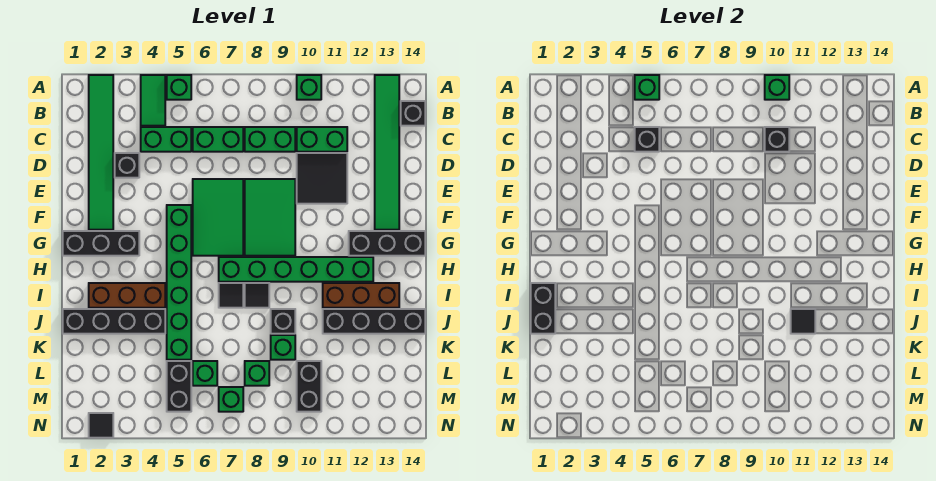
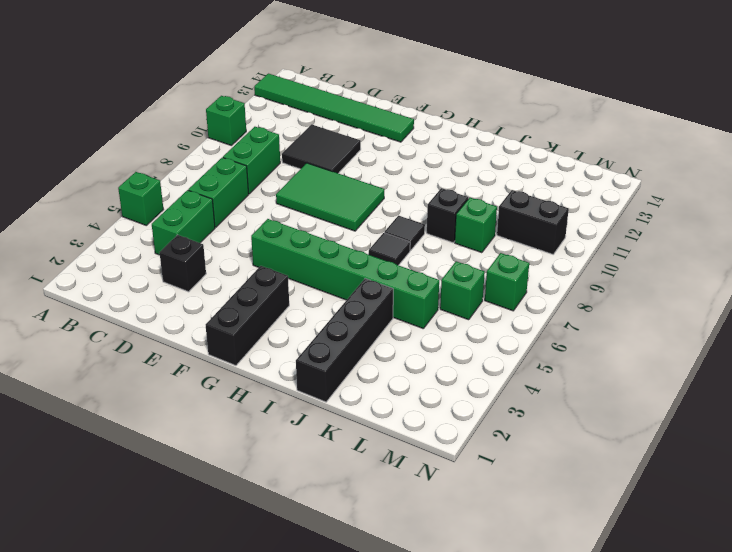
none -> green tile A2:F2 level 1
none -> green tile A4:B4 level 1
none -> black brick B14 level 1
none -> green brick C10:C11 level 1

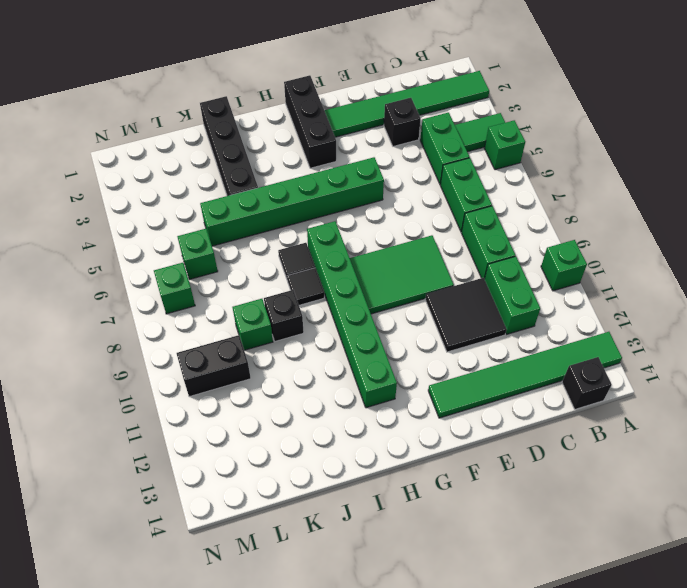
none -> green tile E6:G7 level 1
none -> black brick G12:G14 level 1
none -> brown brick I2:I4 level 1
none -> brown brick I11:I13 level 1

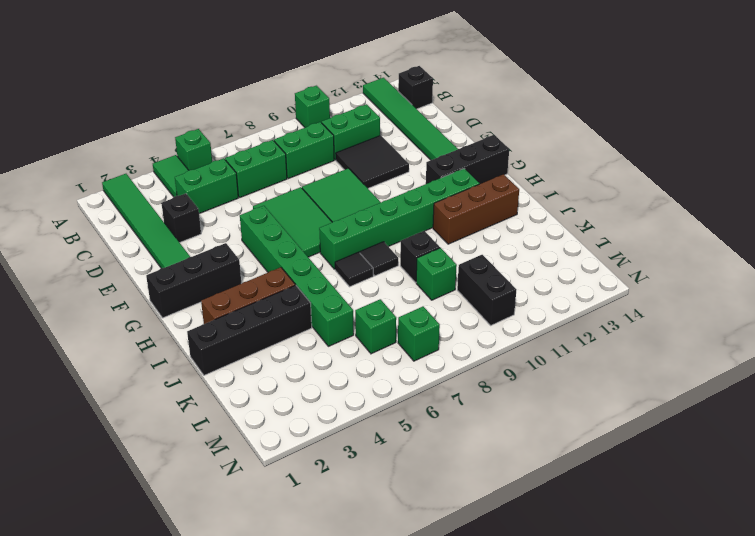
none -> black brick J11:J14 level 1
none -> black brick L5:M5 level 1
none -> green brick L8 level 1
none -> black tile N2 level 1

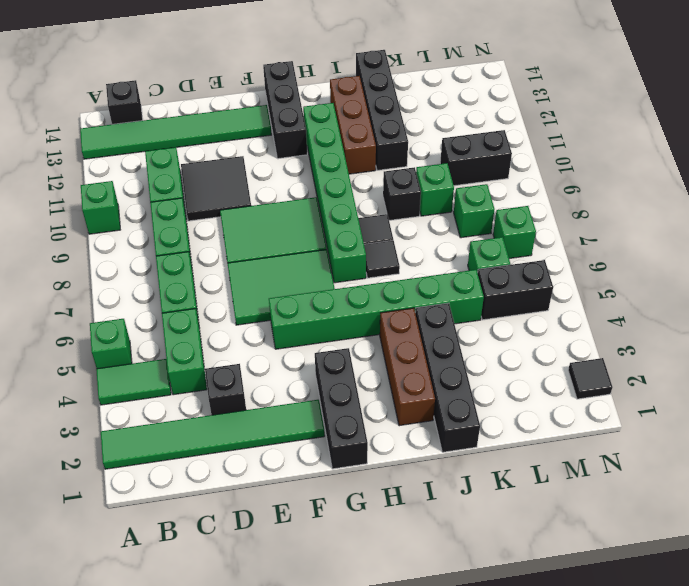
none -> green brick A5 level 2
none -> green brick A10 level 2
none -> black brick C5 level 2
none -> black brick C10 level 2

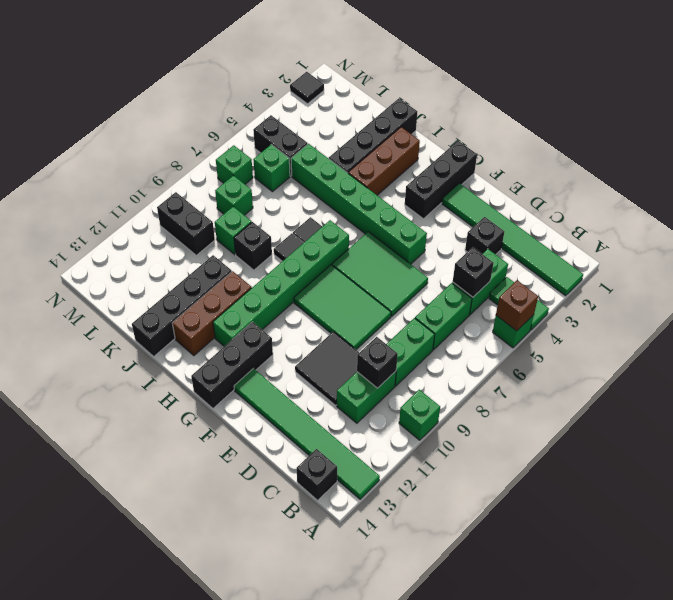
brown brick A5 level 2 -> green brick A5 level 2
none -> green brick A10 level 2
none -> black brick I1:J1 level 2
none -> black tile J11 level 2

